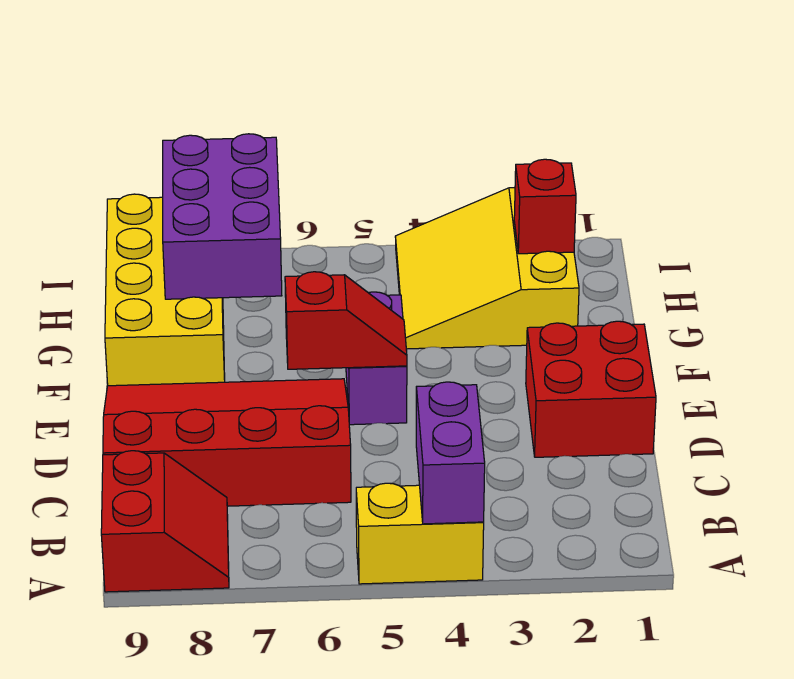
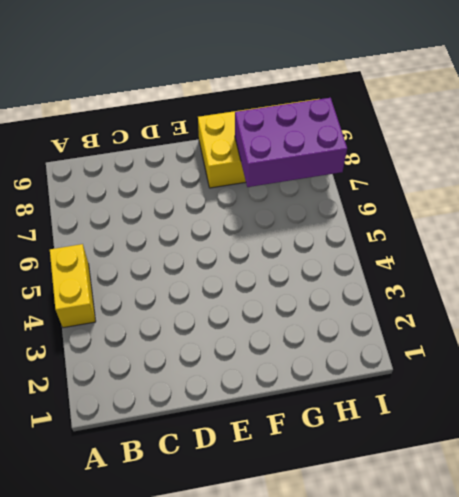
none -> red slope A8:B9 level 1 top 9
none -> red slope C6:E9 level 1 top C

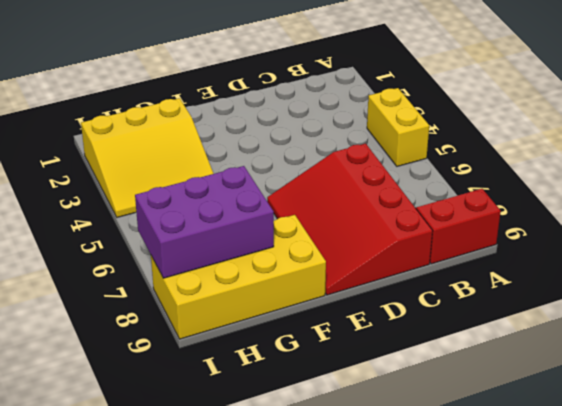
none -> red brick D1:E2 level 1
none -> purple brick E5:F5 level 1

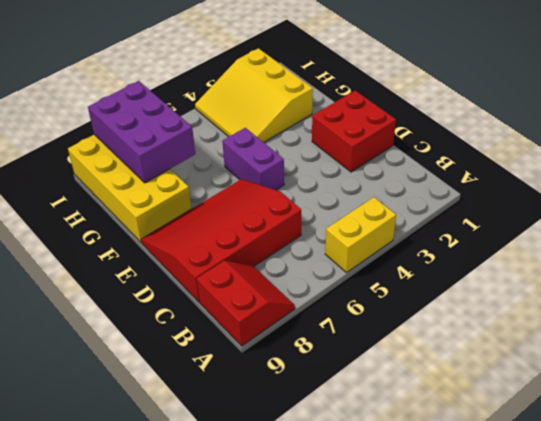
none -> purple brick A4:B4 level 2
none -> red slope E5:E6 level 2 top 6

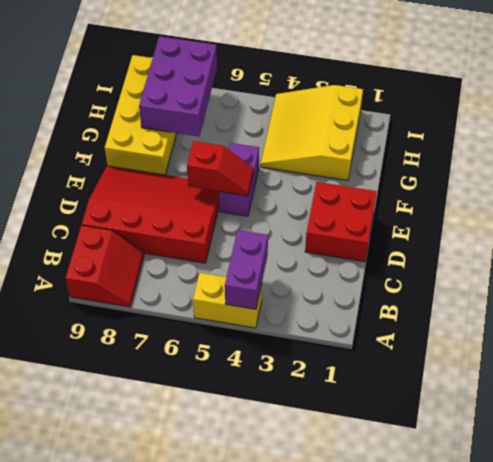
none -> red brick H2 level 2

